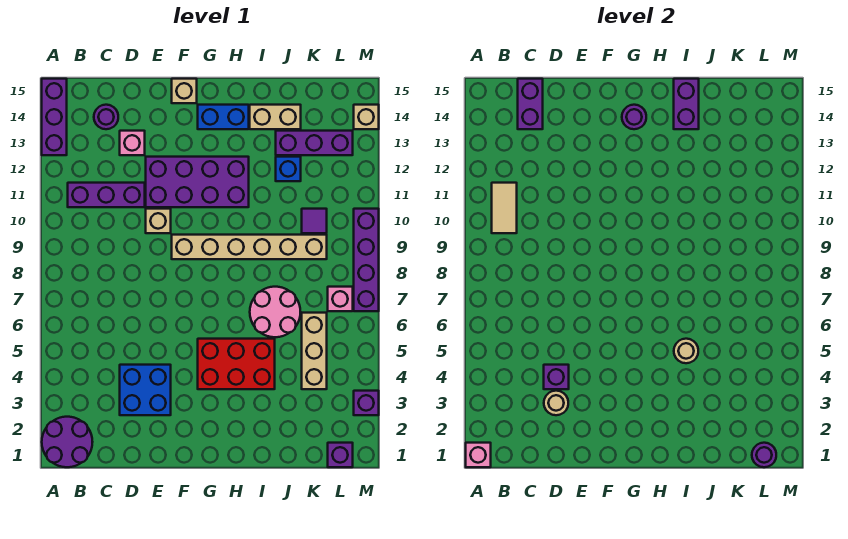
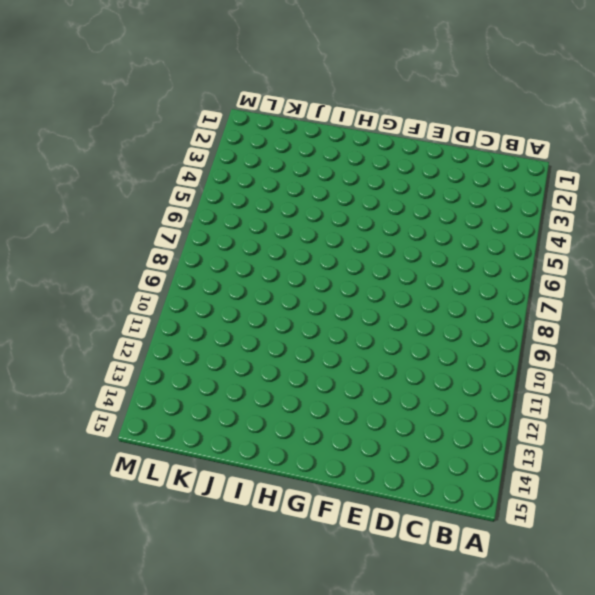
none -> purple round brick A1:B2 level 1
none -> purple brick A13:A15 level 1
none -> purple brick B11:D11 level 1
none -> purple round brick C14 level 1

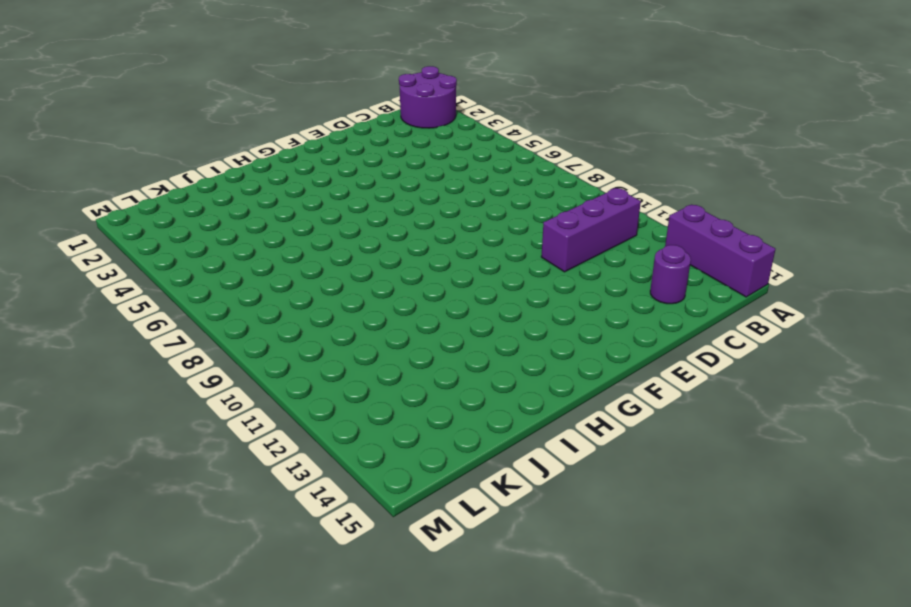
none -> blue brick D3:E4 level 1
none -> pink brick D13 level 1
none -> tan brick E10 level 1
none -> purple brick E11:H12 level 1

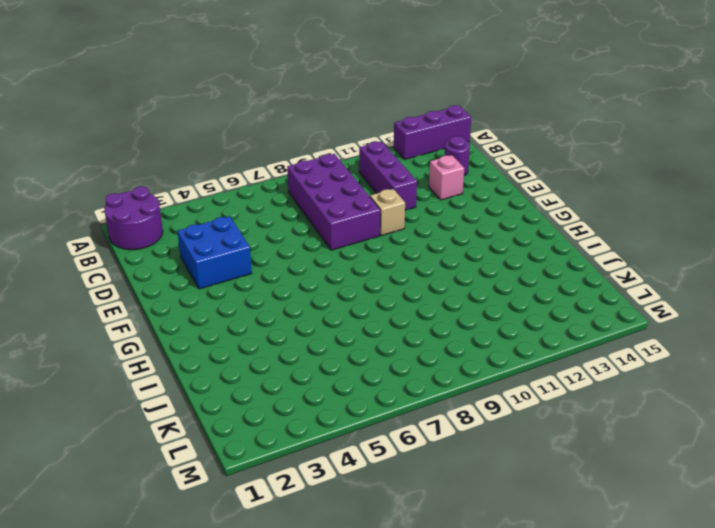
purple brick B8:E9 level 1 -> purple brick E11:H12 level 1
none -> tan brick F9:K9 level 1
none -> tan brick F15 level 1
none -> red brick G4:I5 level 1
none -> blue brick G14:H14 level 1

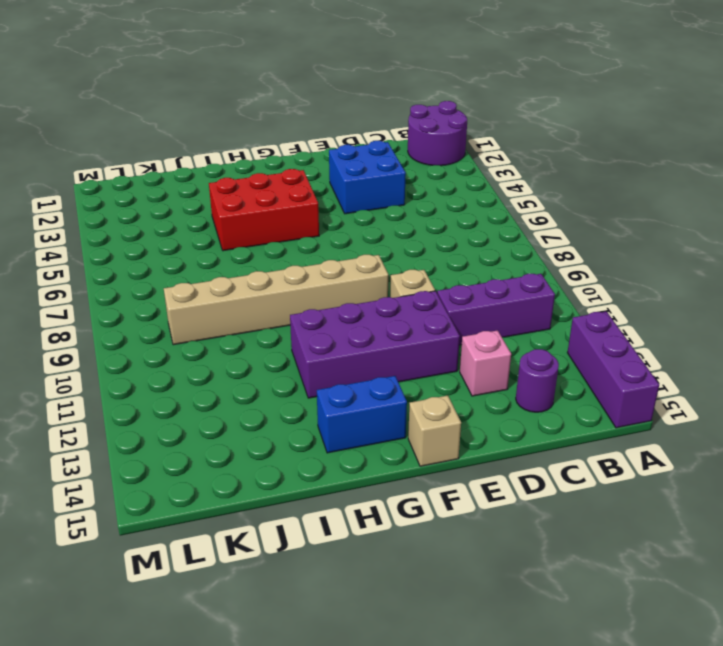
none -> pink round brick I6:J7 level 1
none -> tan brick I14:J14 level 1
none -> blue brick J12 level 1
none -> purple brick J13:L13 level 1

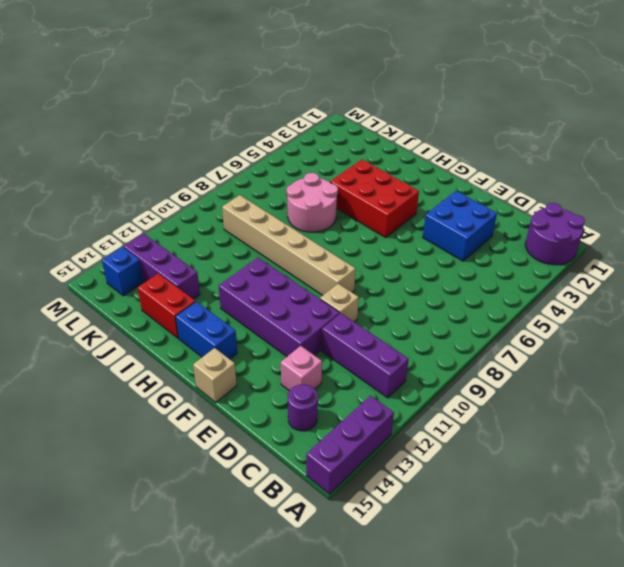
red brick I14:J14 level 1 -> tan brick I14:J14 level 1
blue brick L14 level 1 -> blue brick J12 level 1
none -> tan brick K4:K6 level 1
none -> purple tile K10 level 1
none -> purple brick L1 level 1
none -> pink brick L7 level 1

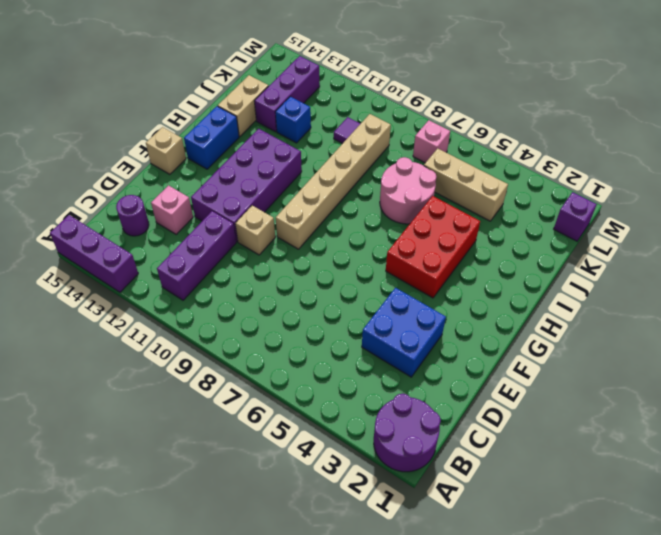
none -> purple brick M3 level 1
none -> purple brick M7:M10 level 1
none -> tan brick M14 level 1
none -> pink brick A1 level 2

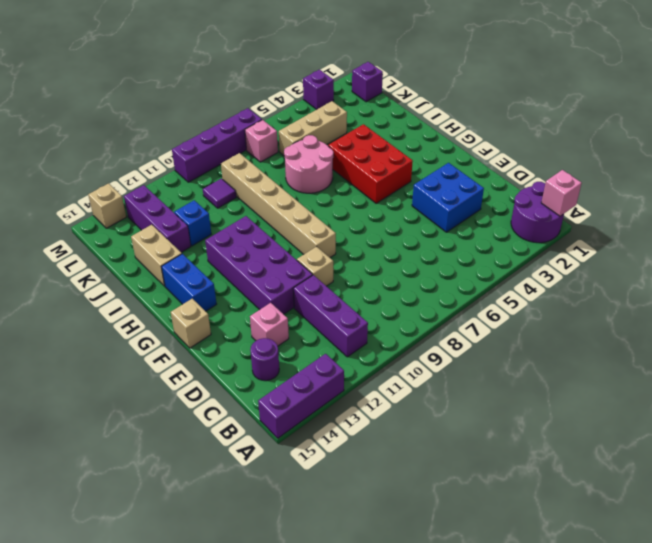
none -> tan tile B10:B11 level 2
none -> purple brick C14:C15 level 2
none -> tan round brick D3 level 2
none -> purple brick D4 level 2

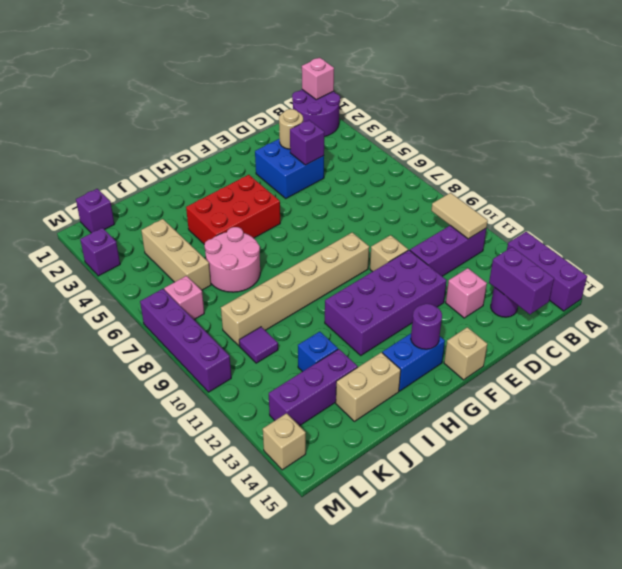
none -> tan round brick I5 level 2
none -> purple brick I14:I15 level 2
none -> purple round brick L1 level 2

